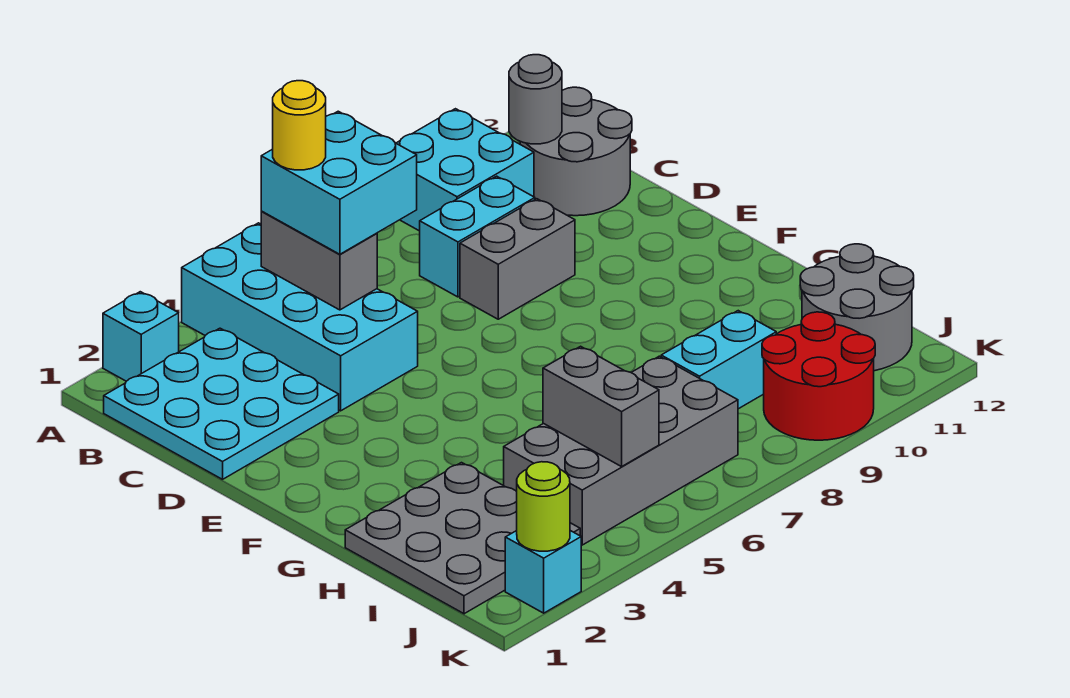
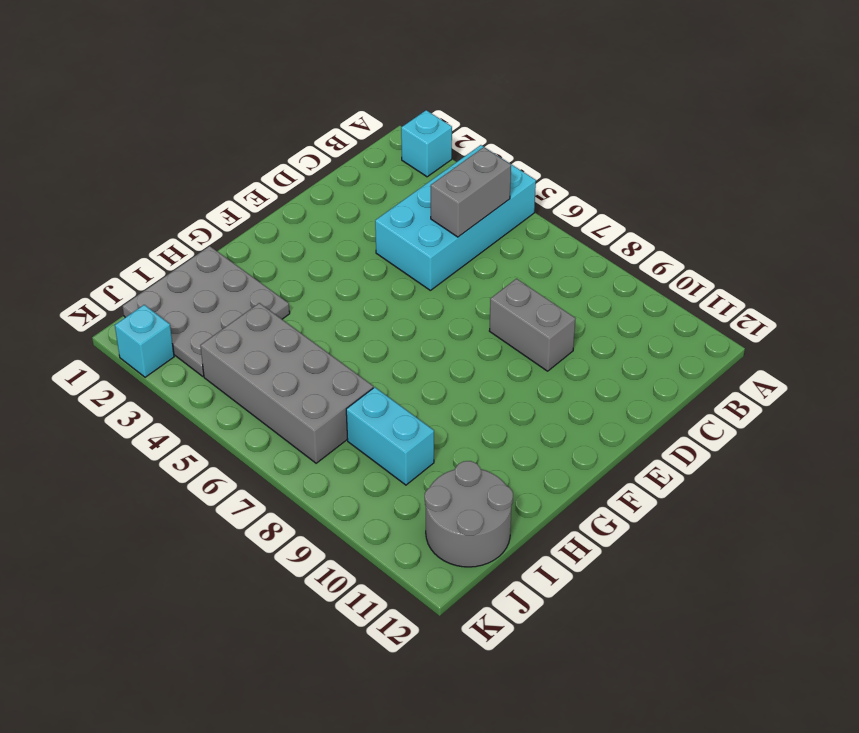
none -> cyan brick A9:B10 level 1
none -> cyan plate B1:D3 level 1
none -> grey round brick B11:C12 level 1

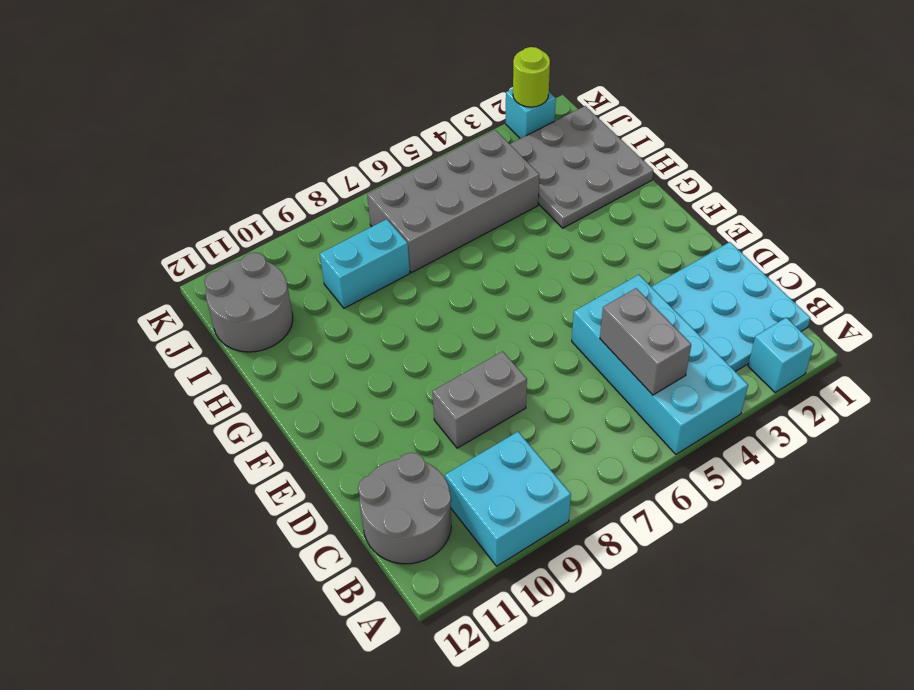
none -> cyan brick C8:C9 level 1
none -> red round brick J9:K10 level 1
none -> grey round brick B11 level 2

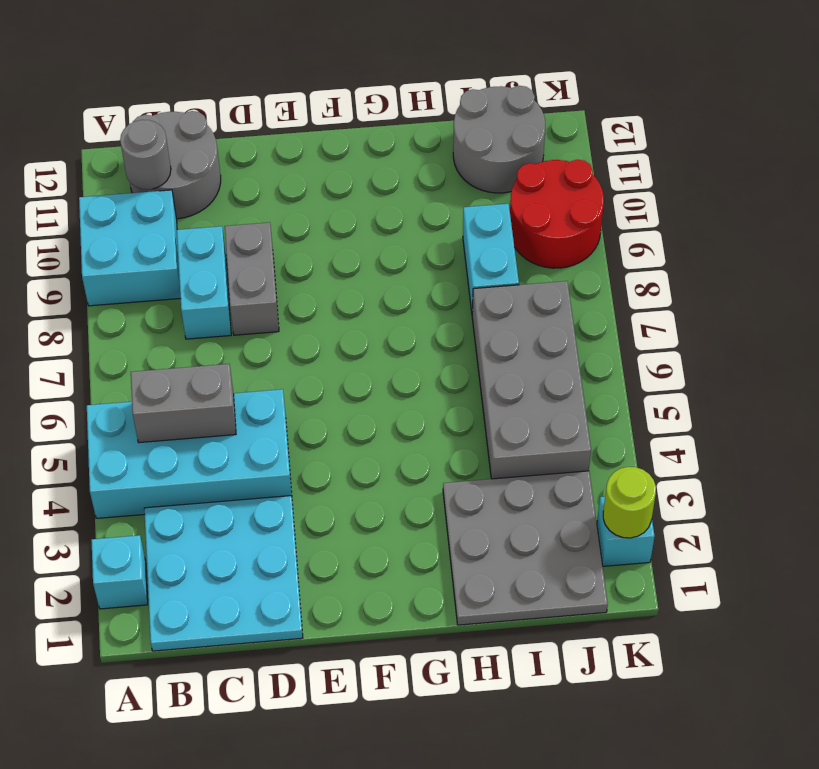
none -> grey brick I5:J5 level 2
none -> cyan brick B5:C6 level 3
none -> yellow round brick B5 level 4

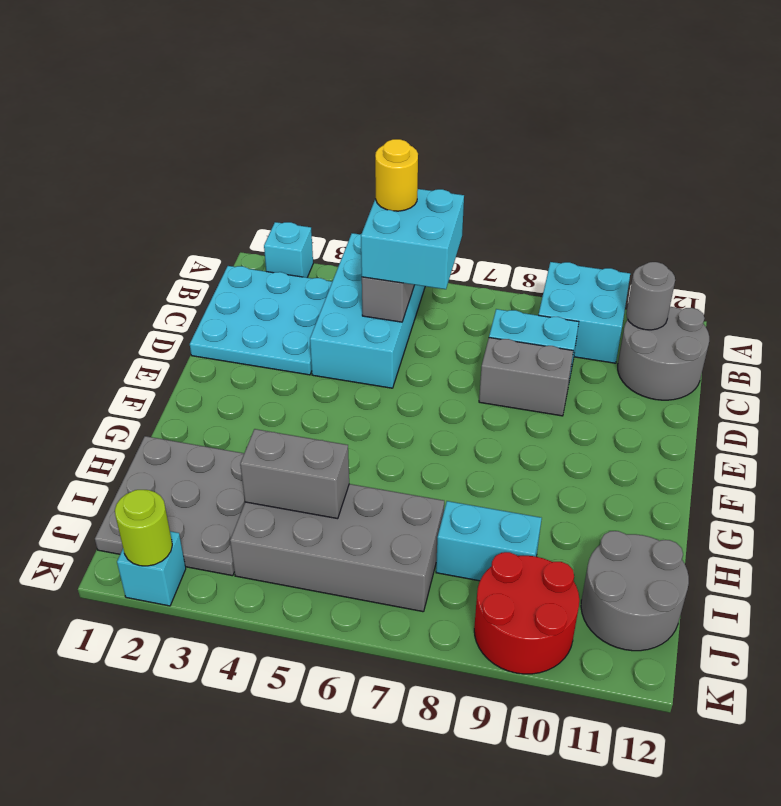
grey brick I4:I5 level 2 -> grey brick I5:J5 level 2

